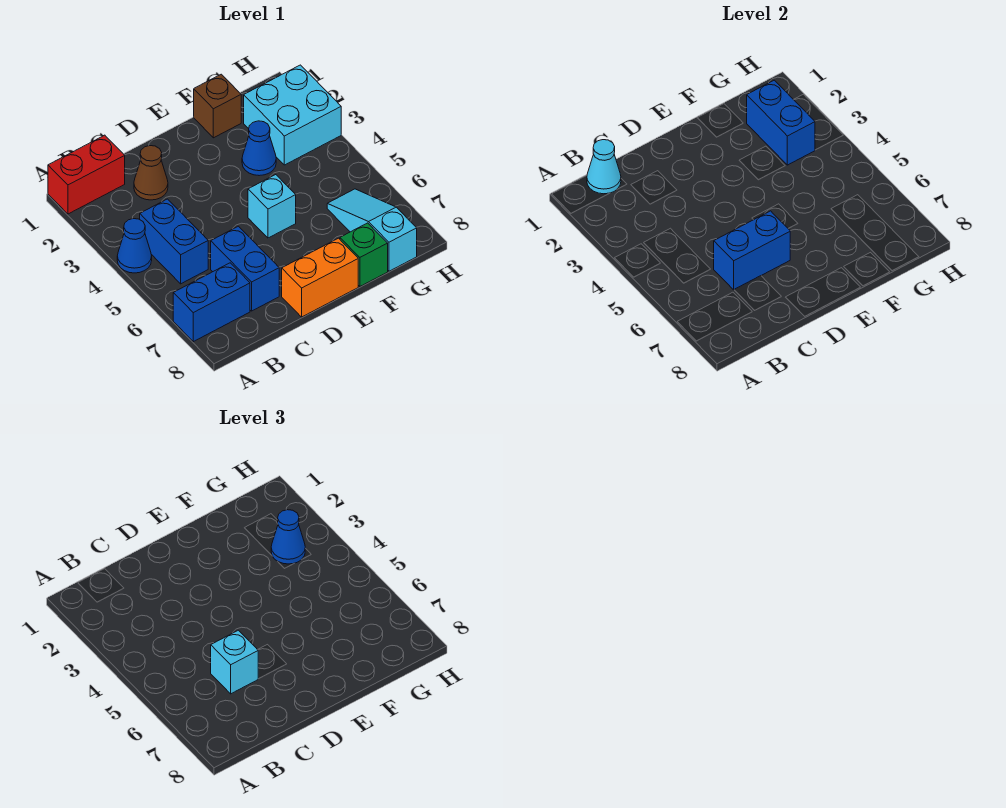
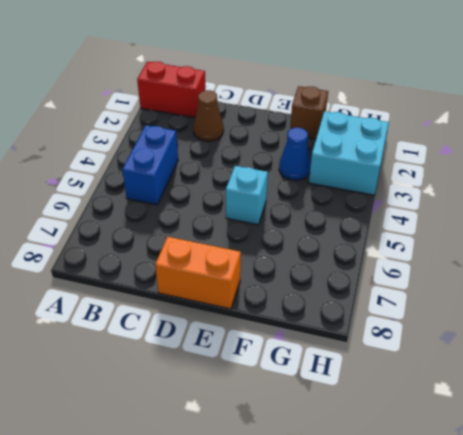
none -> blue cone A4 level 1
none -> blue brick A7:B7 level 1
none -> blue brick C6:C7 level 1

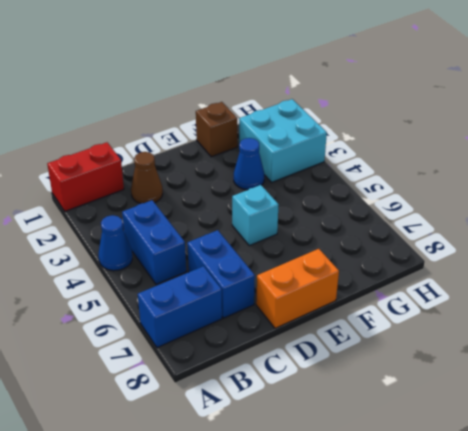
none -> green brick F8 level 1
none -> cyan slope G6:G8 level 1 top 8
none -> cyan cone B1 level 2

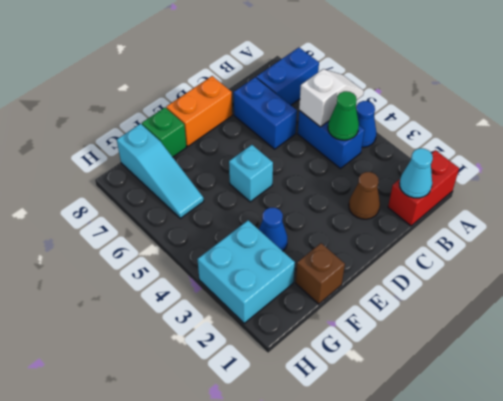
white slope A5:B5 level 2 top B -> none
green cone B4 level 2 -> none
none -> blue brick C6:D6 level 2
none -> blue brick G2:G3 level 2
none -> cyan brick C6 level 3

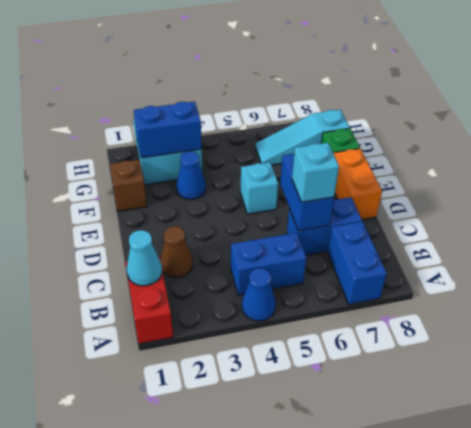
none -> blue cone G3 level 3

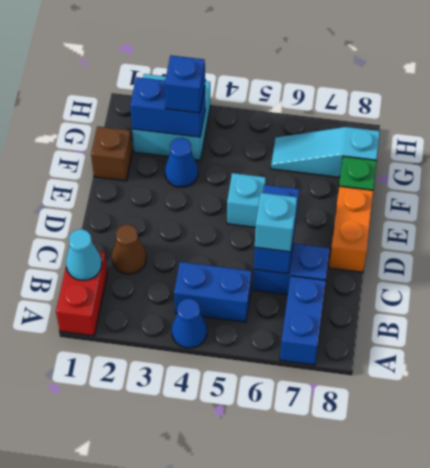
blue brick G3 level 3 -> blue cone G3 level 3

